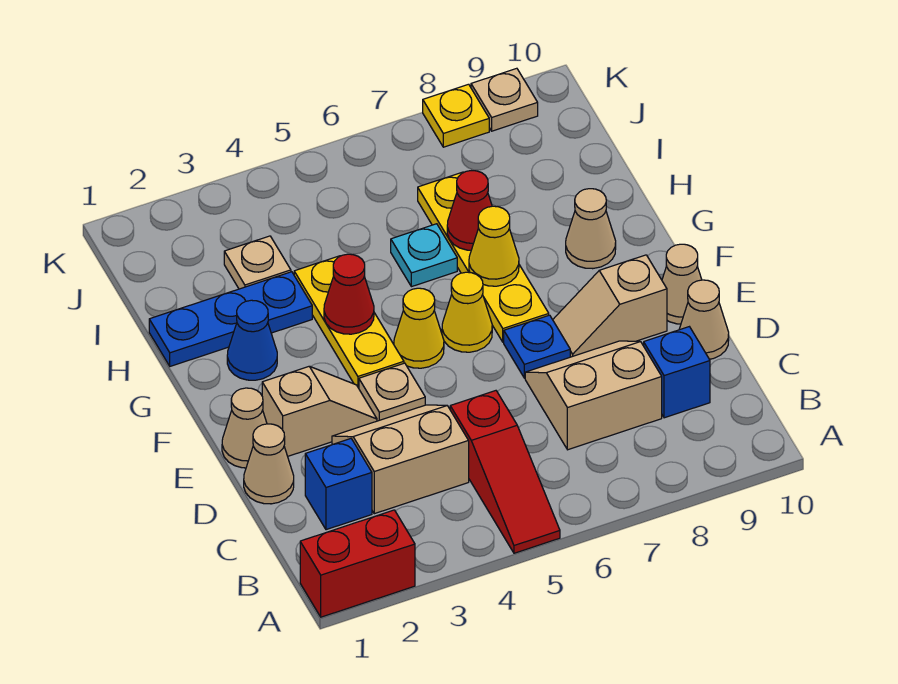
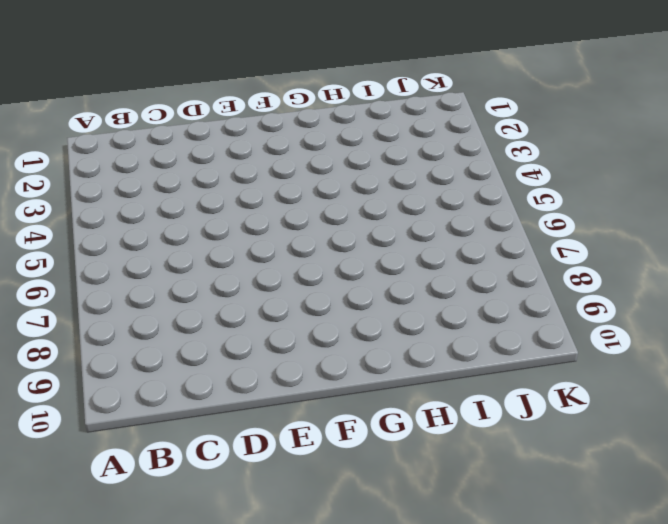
none -> red brick A1:A2 level 1
none -> red slope A5:C5 level 1 top C
none -> blue brick C2 level 1

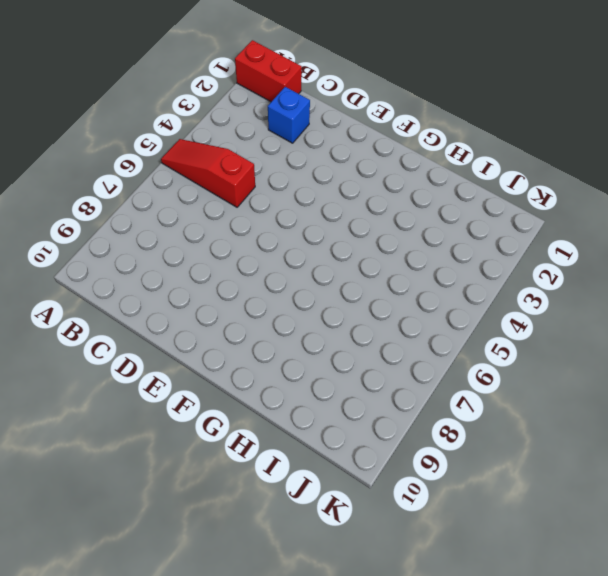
red brick A1:B1 level 1 -> red brick A1:A2 level 1
none -> tan slope C3:D4 level 1 top C
none -> tan slope C7:D8 level 1 top C
none -> blue brick C9 level 1

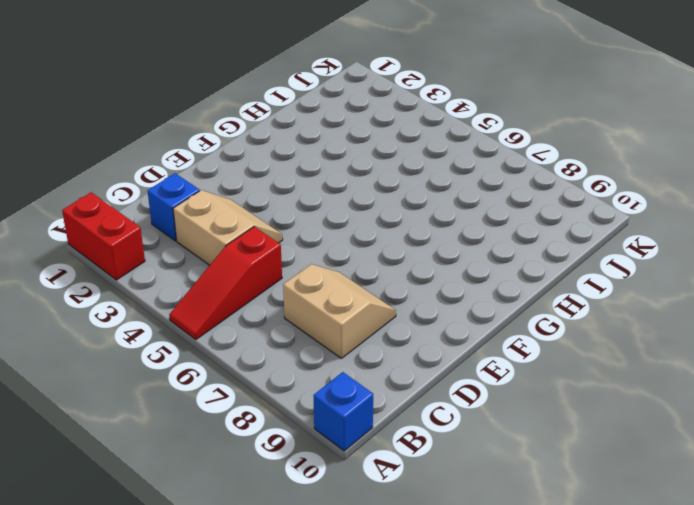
blue brick A10 level 1 -> blue brick C9 level 1
none -> tan cone D1 level 1
none -> tan cone D10 level 1
none -> tan cone E1 level 1

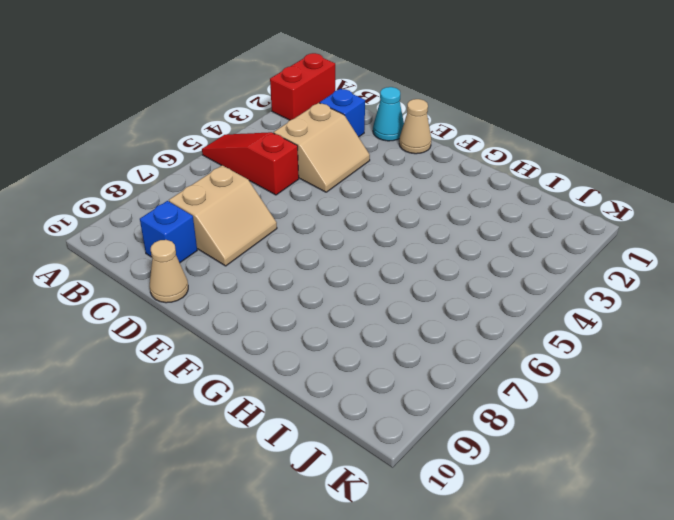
cyan cone D1 level 1 -> tan cone D1 level 1
none -> tan slope E2:E3 level 1 top 2
none -> tan plate E4 level 1
none -> blue plate E7 level 1

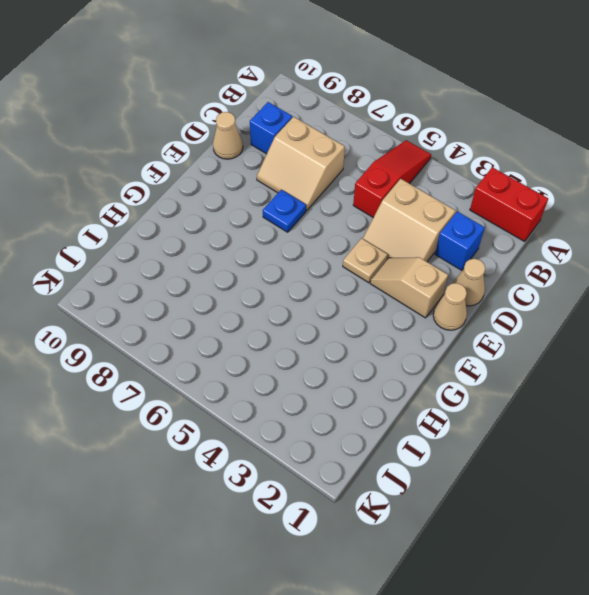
none -> tan slope E8:E9 level 1 top 9
none -> tan cone E10 level 1
none -> yellow plate F4:H4 level 1

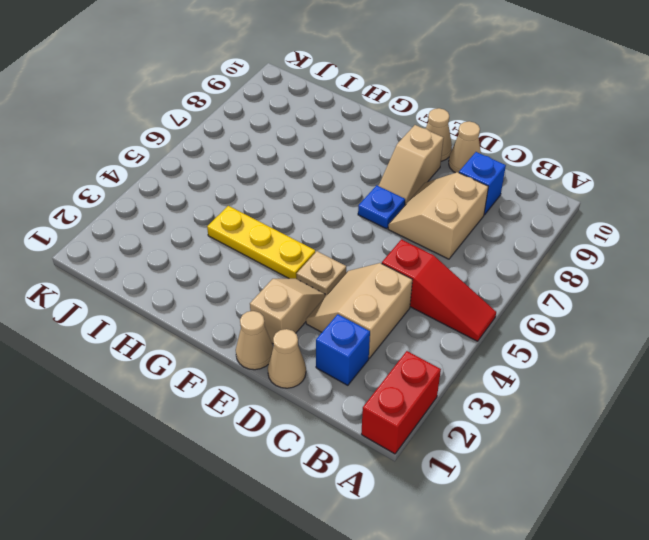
none -> yellow cone F5 level 1
none -> yellow cone F6 level 1
none -> yellow plate F7:I7 level 1

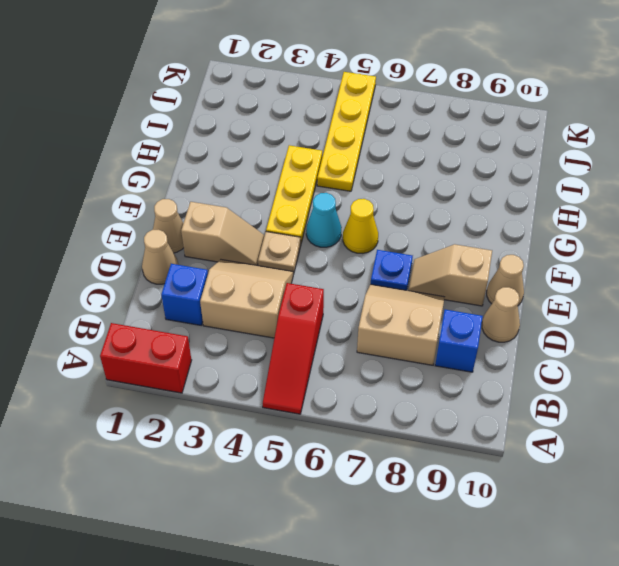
cyan cone F5 level 1 -> yellow cone F5 level 1
yellow plate H5:K5 level 1 -> yellow plate F7:I7 level 1
none -> blue cone G2 level 1
none -> tan cone G9 level 1
none -> blue plate H1:H3 level 1

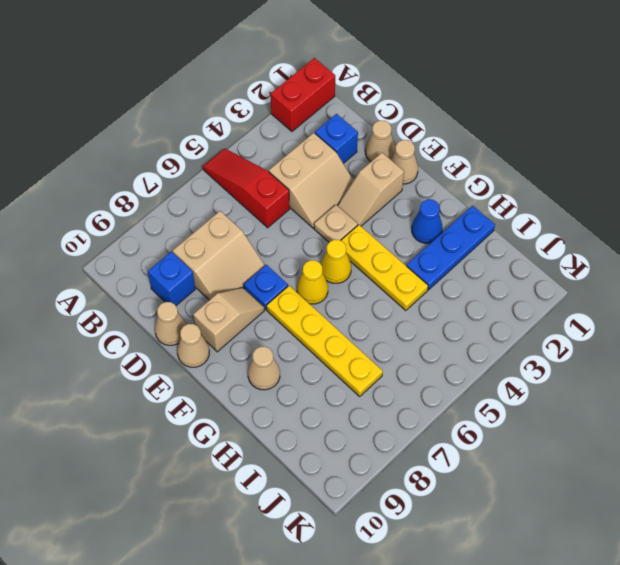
none -> cyan plate H6 level 1
none -> tan plate I3 level 1
none -> yellow plate K8 level 1

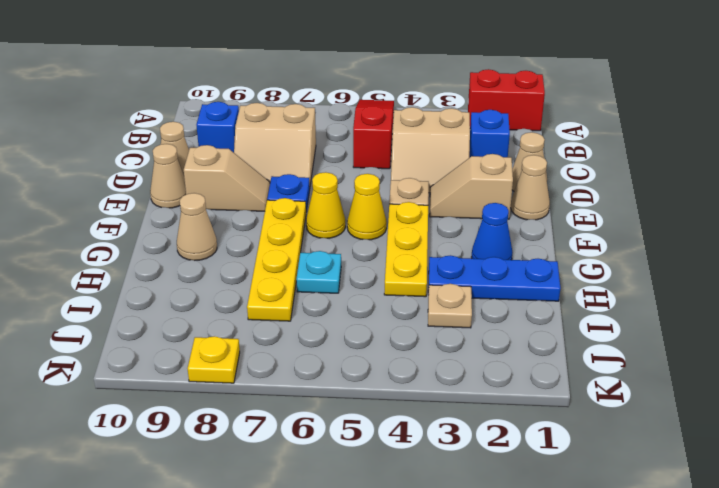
none -> tan plate K9 level 1
none -> red cone G4 level 2
none -> yellow cone G7 level 2

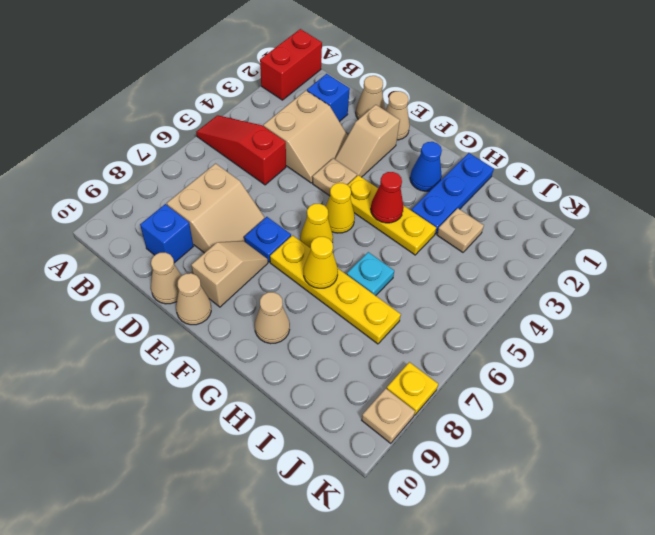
none -> red cone H7 level 2

